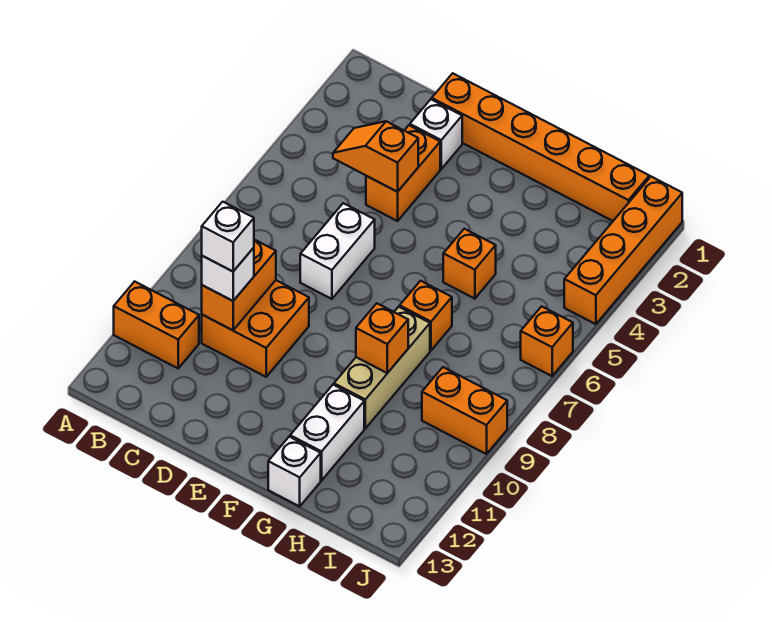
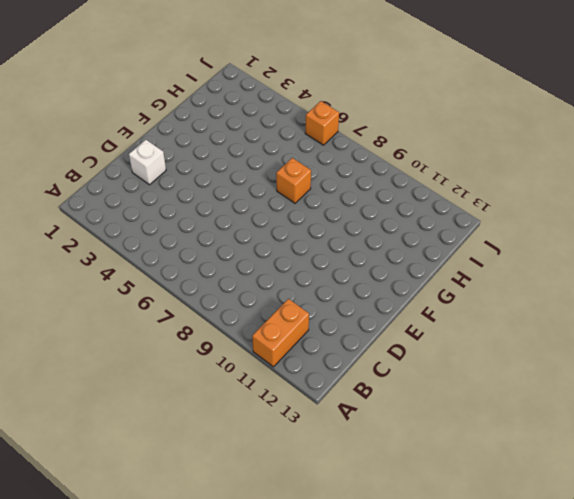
none -> orange brick C9:D10 level 1
none -> orange brick D1:I1 level 1
none -> orange brick D3:D4 level 1

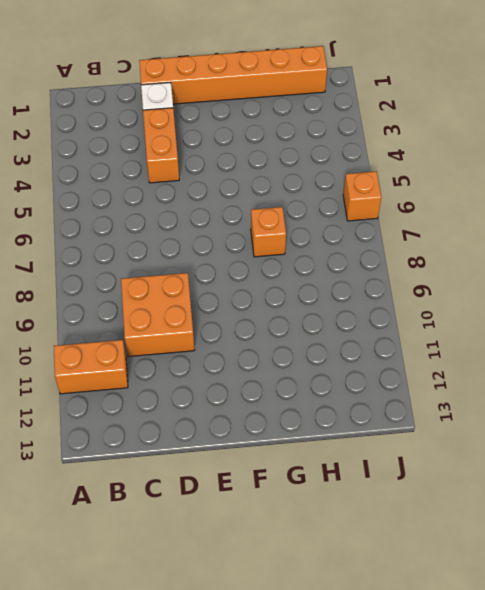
none -> white brick D6:D7 level 1
none -> orange brick G5 level 1
none -> tan brick G8:G10 level 1

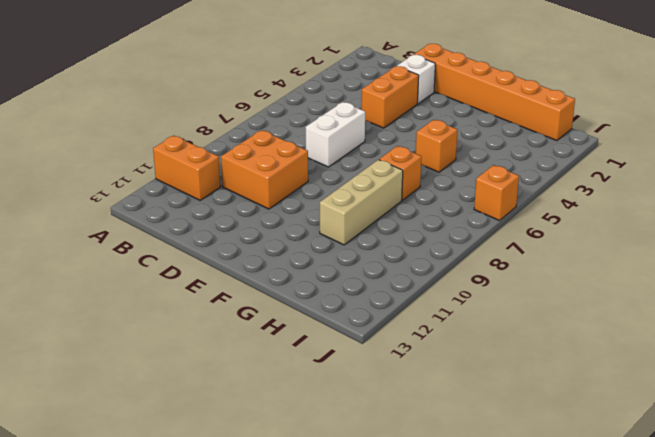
none -> white brick G11:G12 level 1
none -> white brick G13 level 1
none -> orange brick I9:J9 level 1

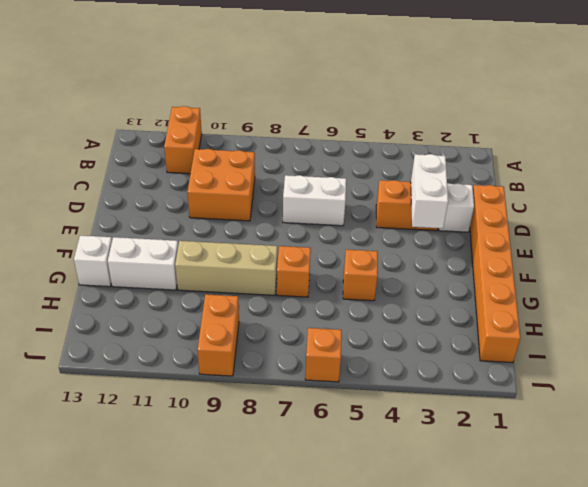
white brick D3:E3 level 2 -> none
none -> orange brick J1:J4 level 1
none -> orange slope C4:D4 level 2 top D
none -> orange brick C9:C10 level 2

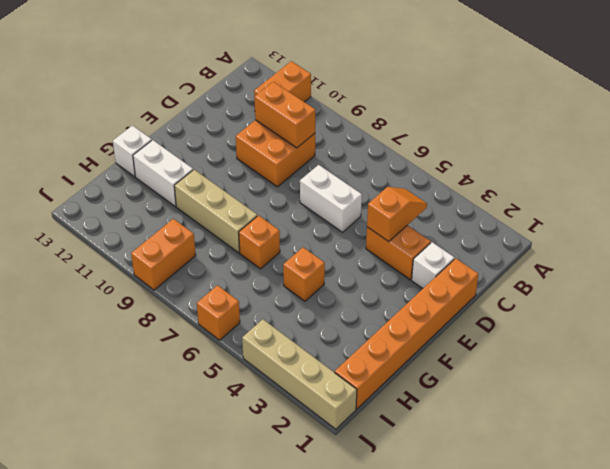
tan brick J1:J4 level 1 -> orange brick J1:J4 level 1
none -> orange brick G9 level 2
none -> white brick C10 level 3
none -> white brick C10 level 4

